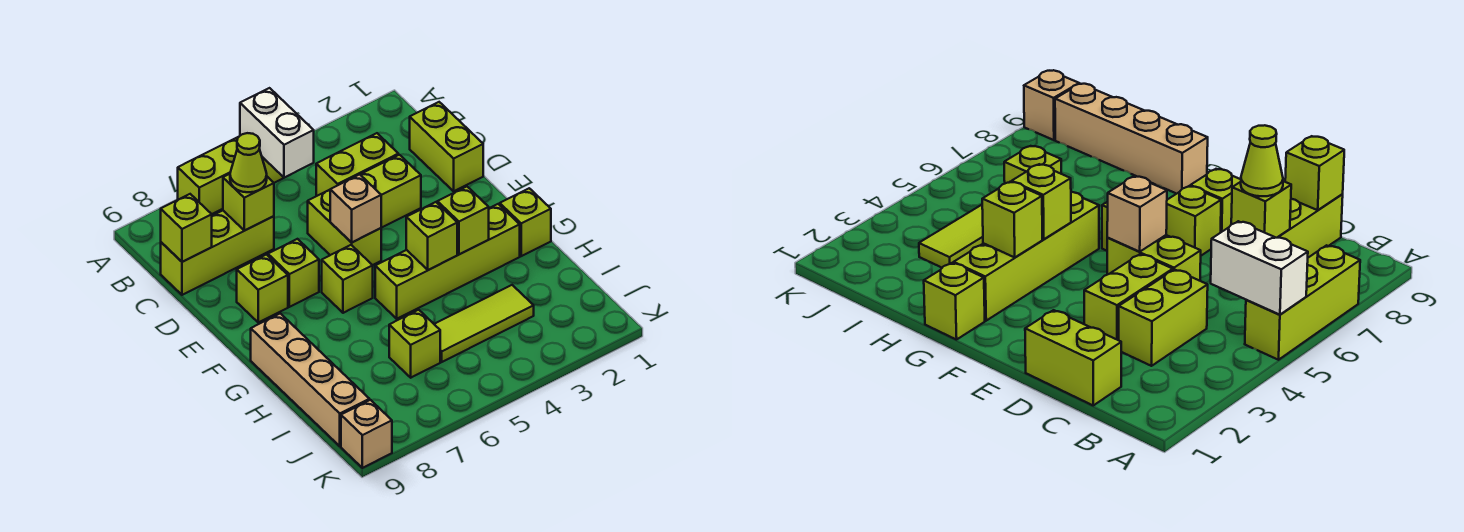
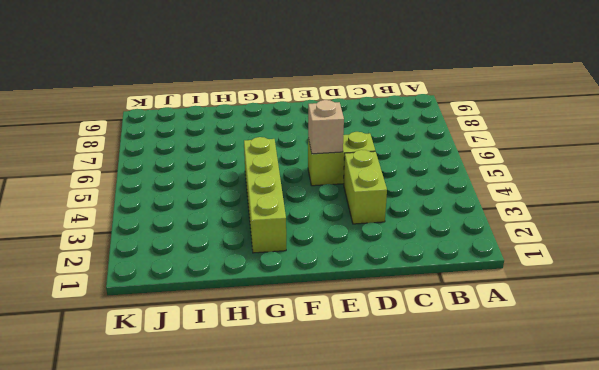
none -> lime brick A5:A7 level 1
none -> lime brick C1:D1 level 1
none -> lime brick C3:C4 level 1

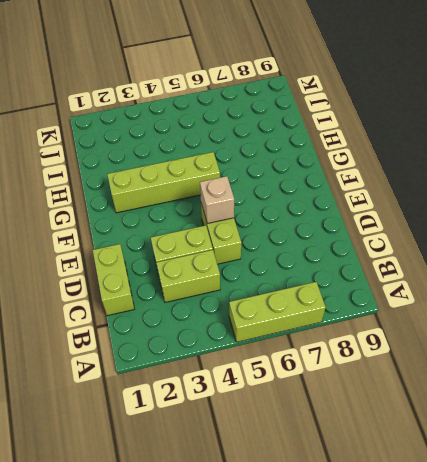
none -> lime brick C7:C9 level 1
none -> lime brick E7 level 1
none -> lime brick E8 level 1

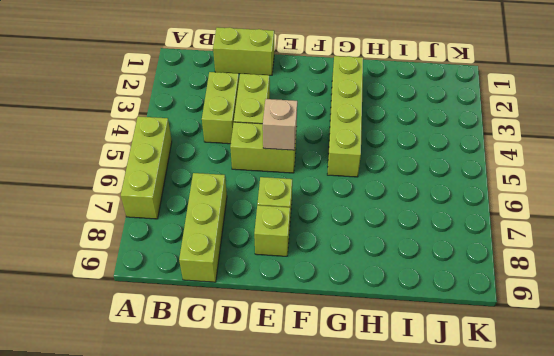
none -> lime brick F6 level 1
none -> lime brick G1 level 1
none -> tan brick G9:J9 level 1

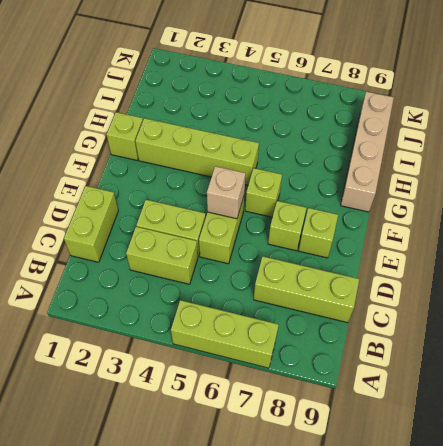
none -> lime tile I3:I5 level 1
none -> lime brick I6 level 1
none -> tan brick K9 level 1

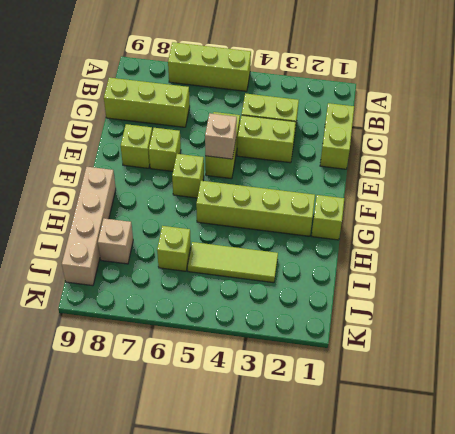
tan brick I8 level 1 -> tan brick K9 level 1
none -> white brick A5:B5 level 2
none -> lime brick C7 level 2
none -> lime brick C9 level 2

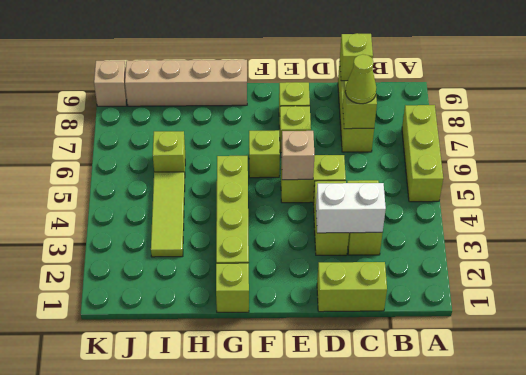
white brick C3:D3 level 2 -> white brick A5:B5 level 2
none -> lime brick G3 level 2
none -> lime brick G4 level 2

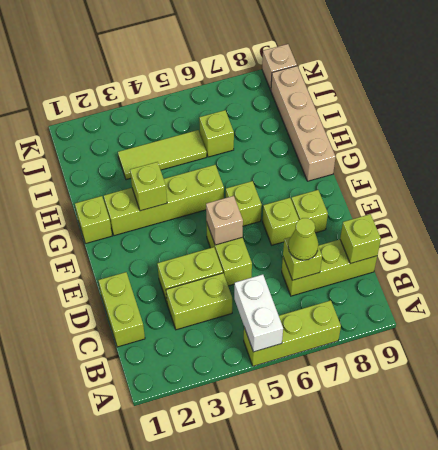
none -> lime brick G4 level 2

